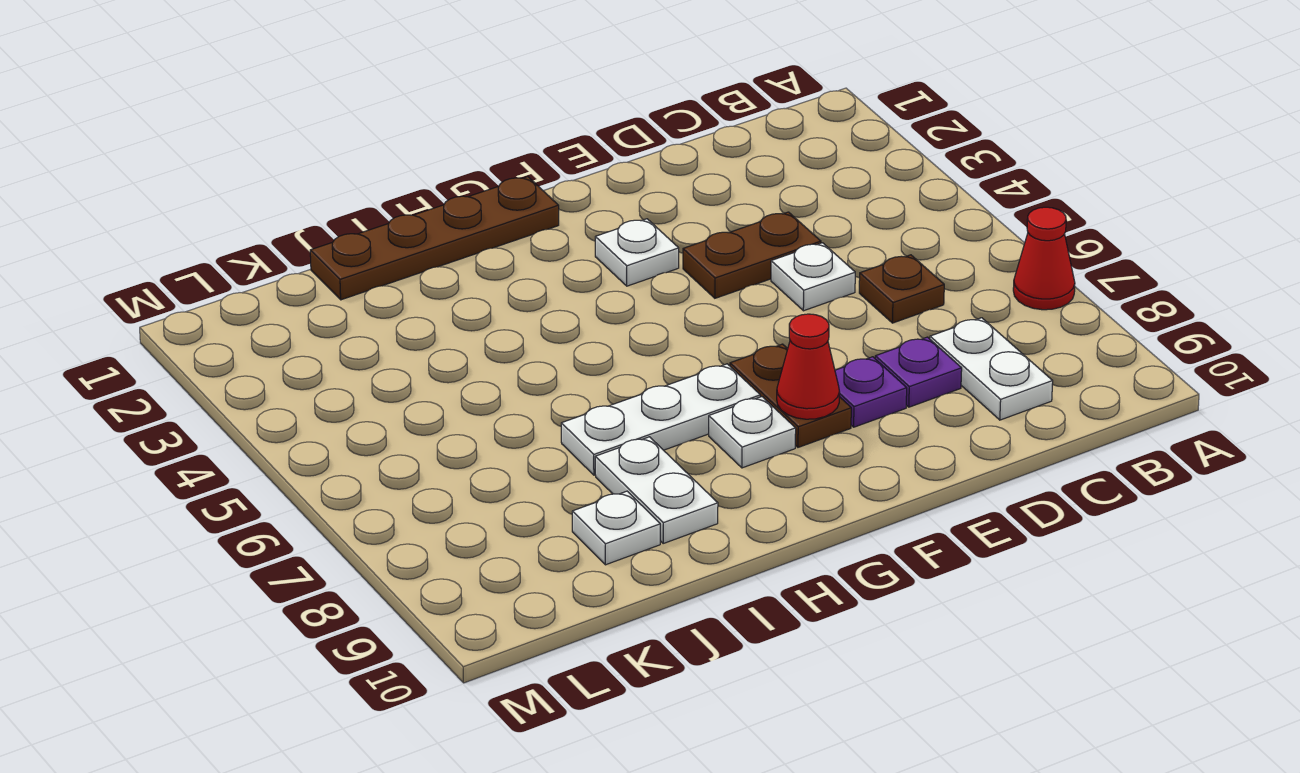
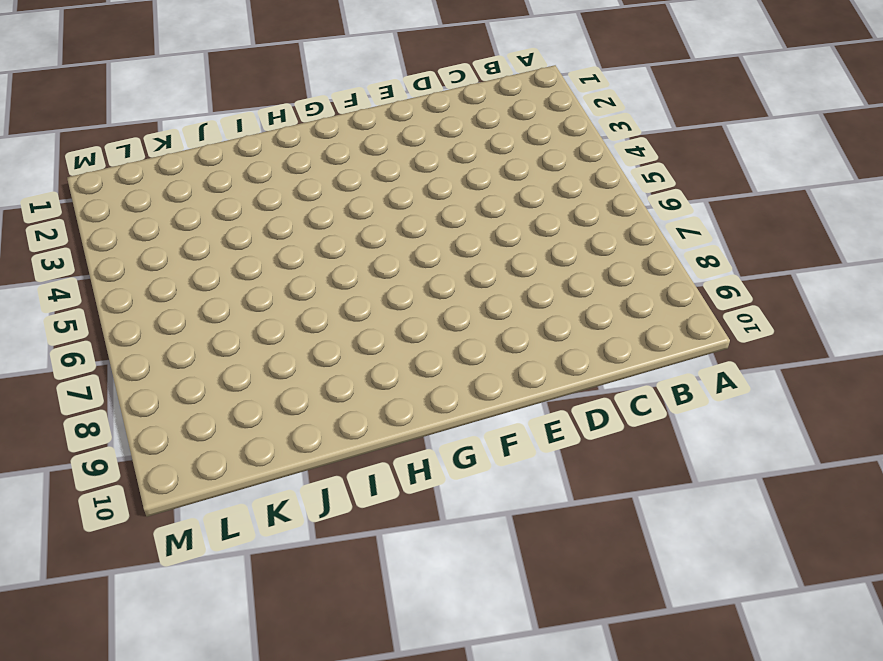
none -> red cone A7 level 1
none -> brown plate C6 level 1
none -> white plate C8:C9 level 1

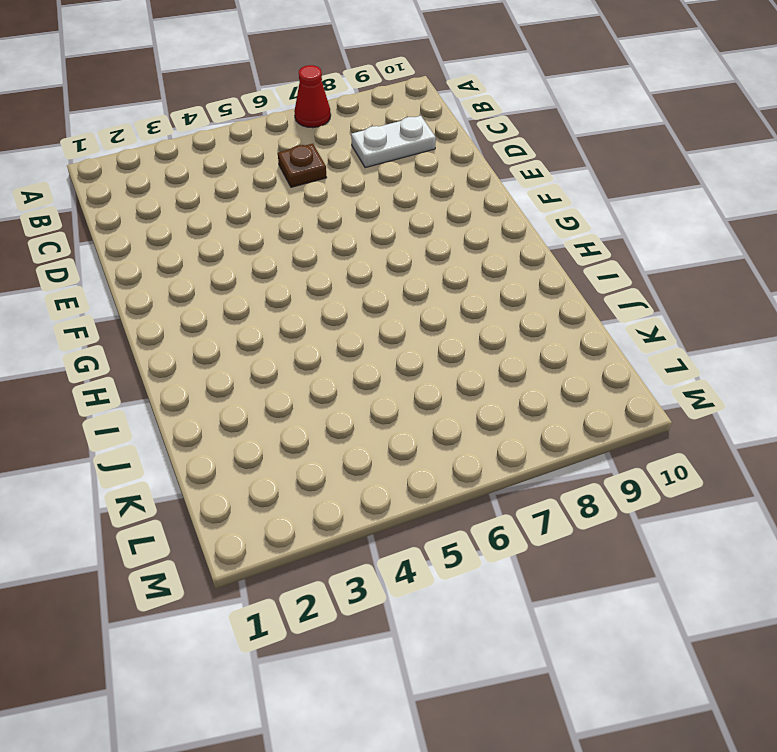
none -> brown plate D4:E4 level 1
none -> white plate D5 level 1
none -> purple plate D8 level 1

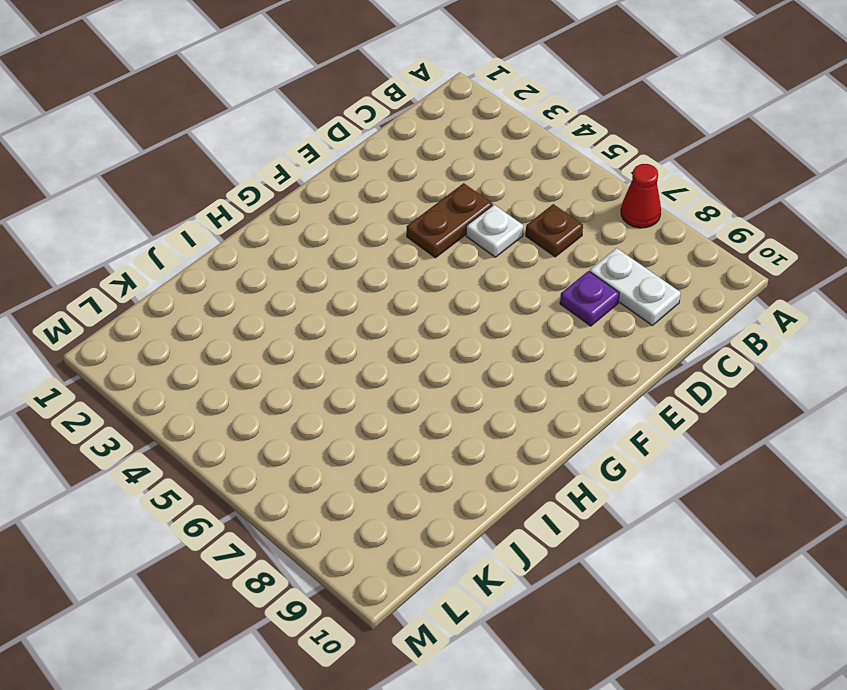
none -> purple plate E8 level 1
none -> white plate F3 level 1
none -> brown plate F7:F8 level 1

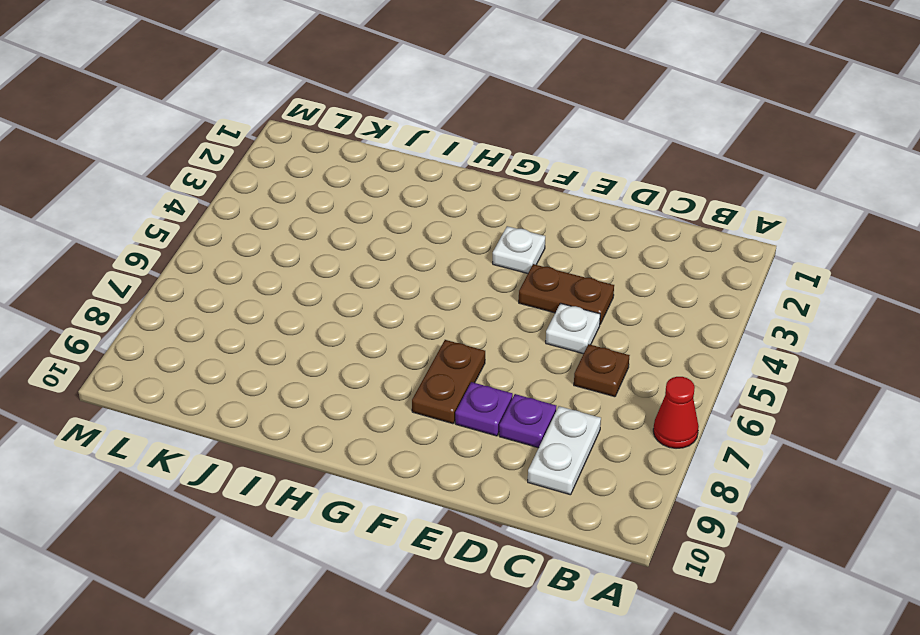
none -> brown plate G1:J1 level 1
none -> white plate G7:I7 level 1
none -> white plate G8 level 1

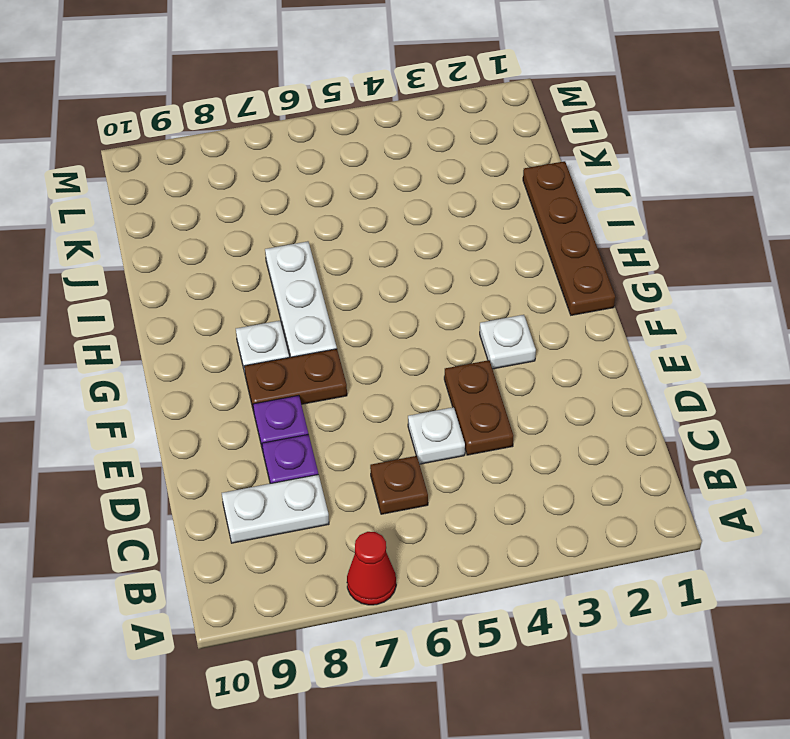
none -> white plate I8:I9 level 1
none -> white plate J9 level 1
none -> red cone F8 level 2

